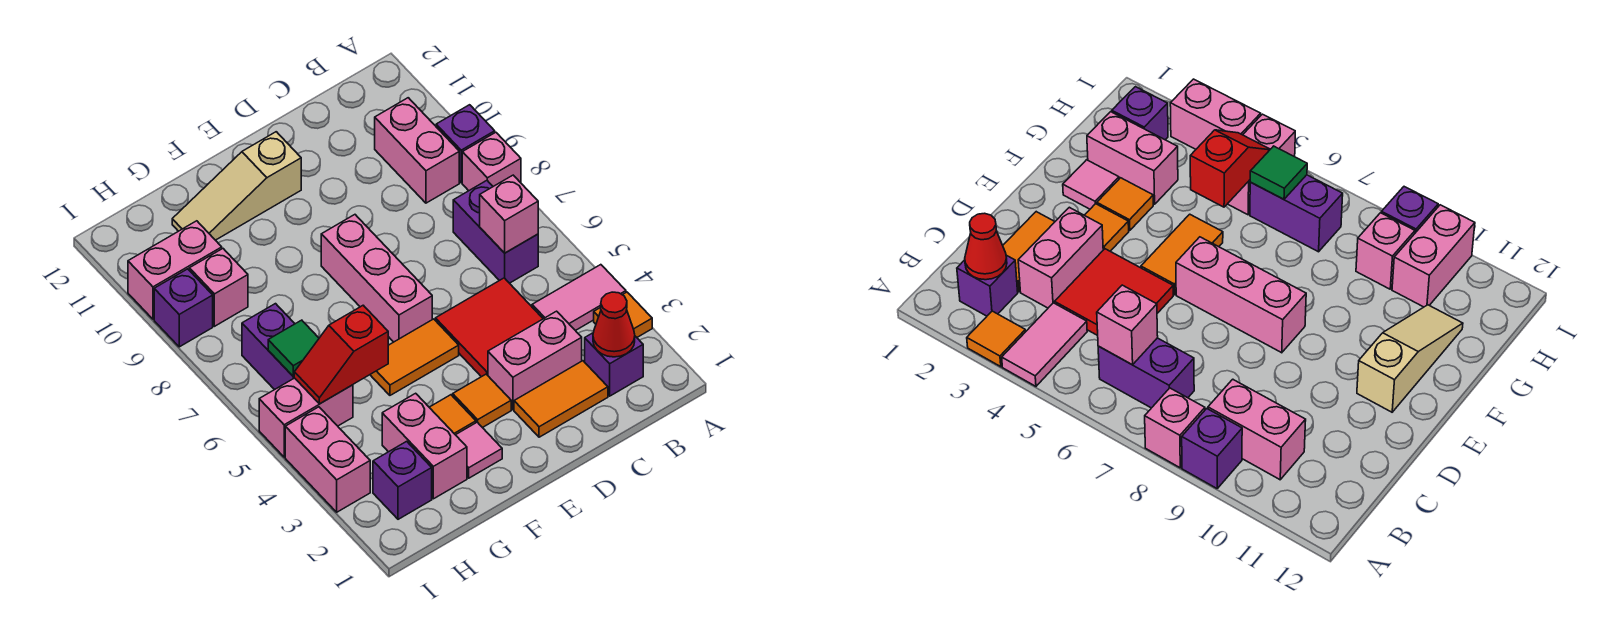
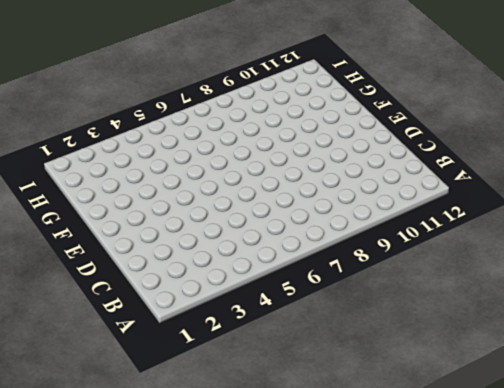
none -> orange tile A3 level 1
none -> pink tile A4:B4 level 1
none -> pink brick A8 level 1

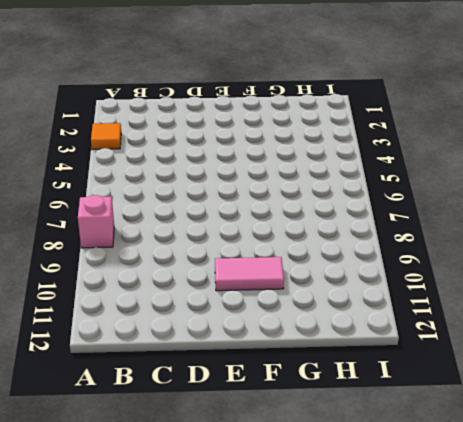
pink tile E10:F10 level 1 -> pink tile A4:B4 level 1
none -> purple brick A9 level 1
none -> purple brick B2 level 1
none -> purple brick B6:B7 level 1

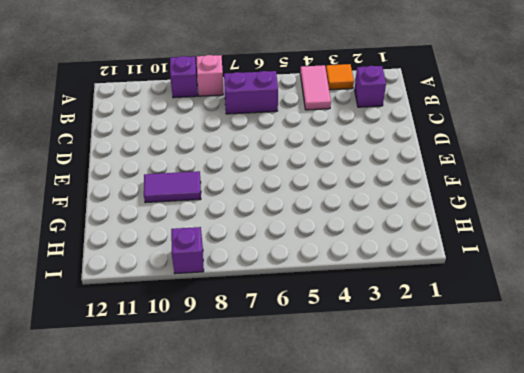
purple tile F9:F10 level 1 -> none
none -> pink brick B9:B10 level 1
none -> orange tile C2:D2 level 1
none -> pink brick C3:D3 level 1

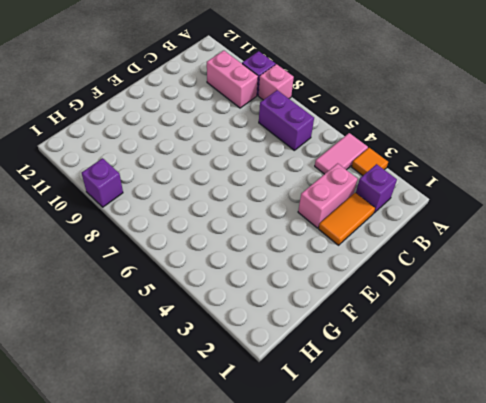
none -> red tile C4:D5 level 1
none -> orange tile E3 level 1
none -> orange tile E5:F5 level 1

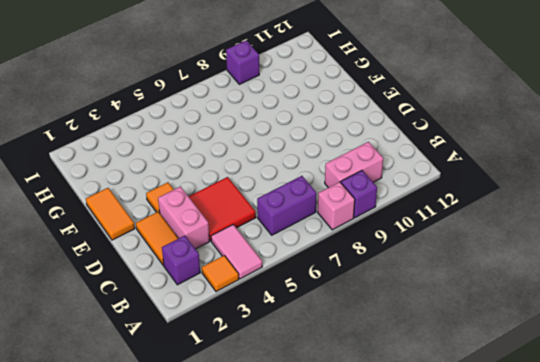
orange tile E1:F1 level 1 -> orange tile E5:F5 level 1
none -> pink brick E6:E8 level 1
none -> tan slope E11:G11 level 1 top E
none -> pink tile F2 level 1

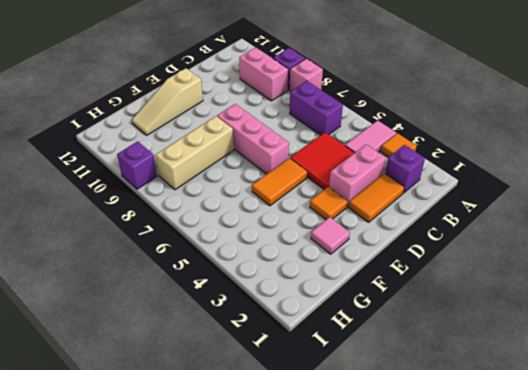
tan brick F8:H8 level 1 -> none
none -> orange tile F3 level 1
none -> pink brick G2:G3 level 1
none -> purple brick H2 level 1

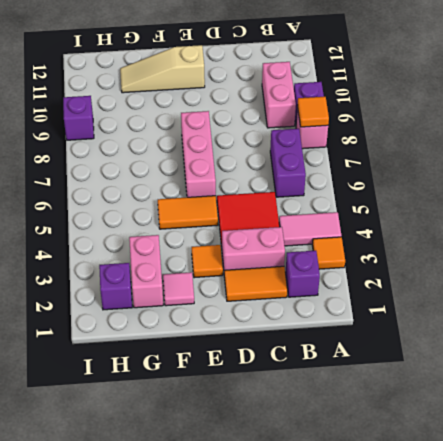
orange tile A8 level 2 -> orange tile F3 level 1
none -> pink brick H5:I5 level 1
none -> purple brick H6:H7 level 1
none -> pink brick H9 level 1

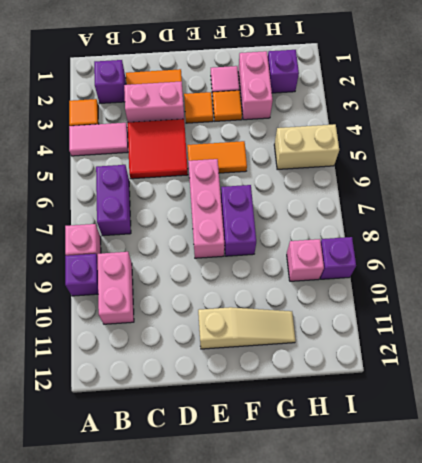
purple brick F7:F8 level 1 -> purple brick H6:H7 level 1
tan brick H5:I5 level 1 -> pink brick H5:I5 level 1
none -> pink brick H10:I10 level 1
none -> pink brick I3:I4 level 1
none -> red cone B2 level 2

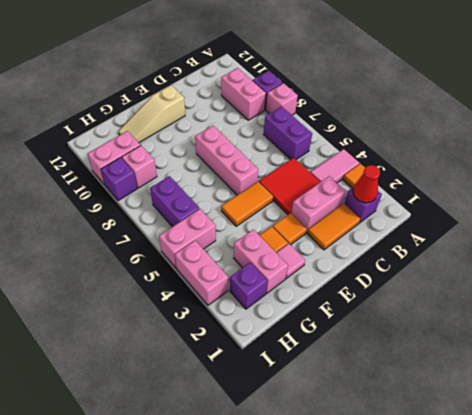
none -> pink brick B6 level 2
none -> red slope G5:H5 level 2 top G
none -> green tile H6 level 2

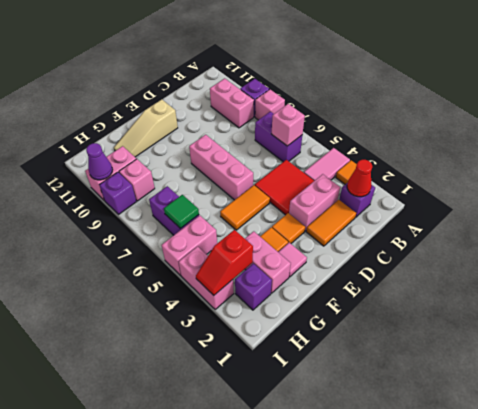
red slope H3:I3 level 2 top H -> red slope G5:H5 level 2 top G
purple cone I10 level 2 -> none

